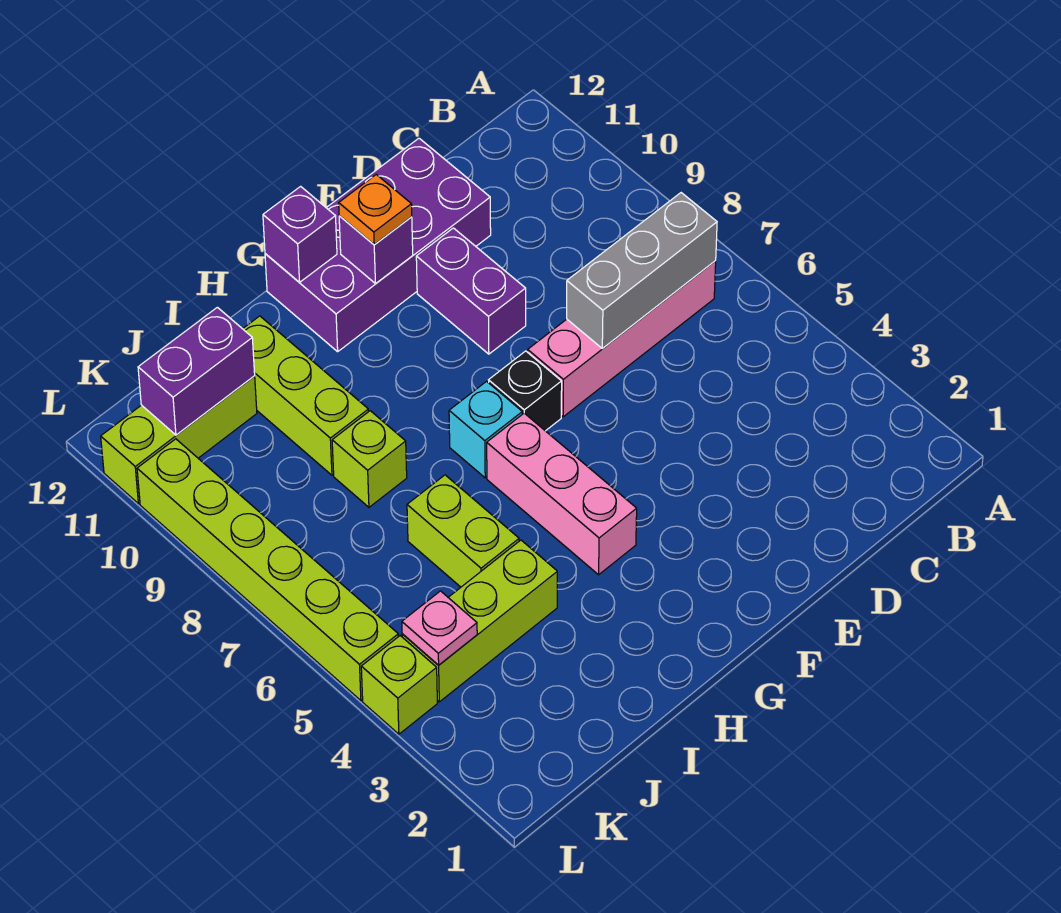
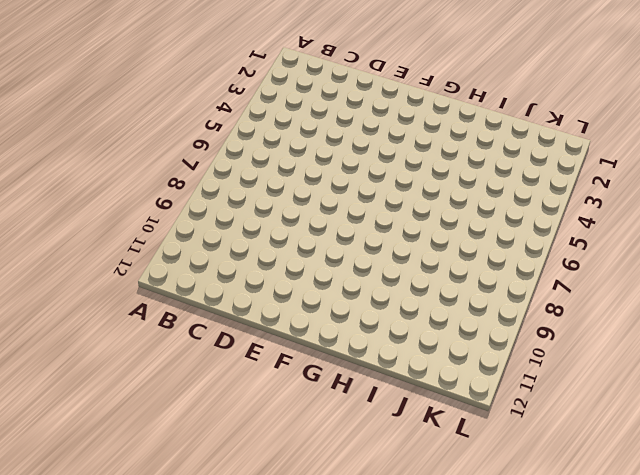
none -> pink brick B7:E7 level 1
none -> purple brick D11:G12 level 1
none -> purple brick E9:E10 level 1

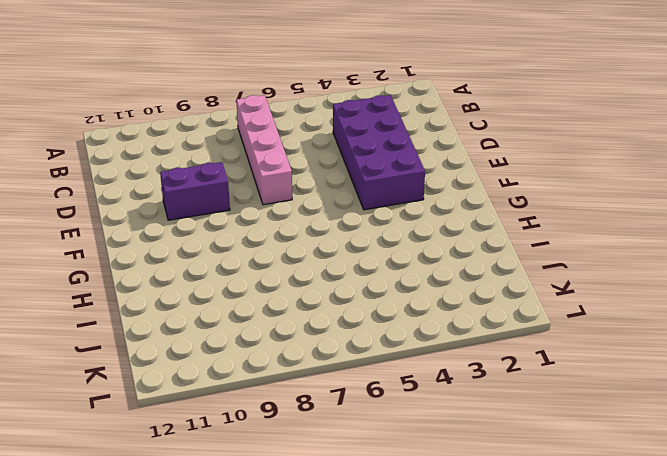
purple brick C3:F4 level 1 -> purple brick D11:G12 level 1
none -> black brick F7 level 1
none -> pink brick G4:G6 level 1
none -> cyan brick G7 level 1

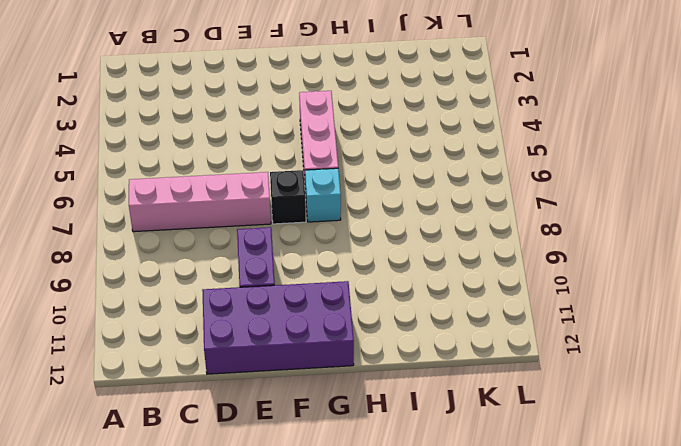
none -> lime brick I4:K4 level 1
none -> lime brick I5:I6 level 1
none -> lime brick I8 level 1

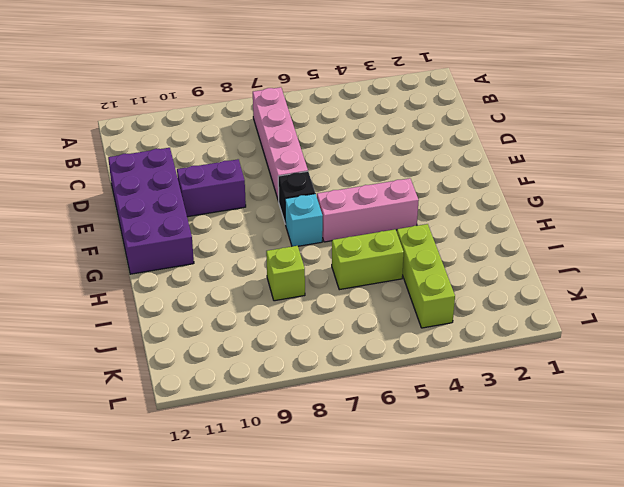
none -> lime brick I9:I11 level 1
none -> lime brick J11:L11 level 1
none -> lime brick L4 level 1

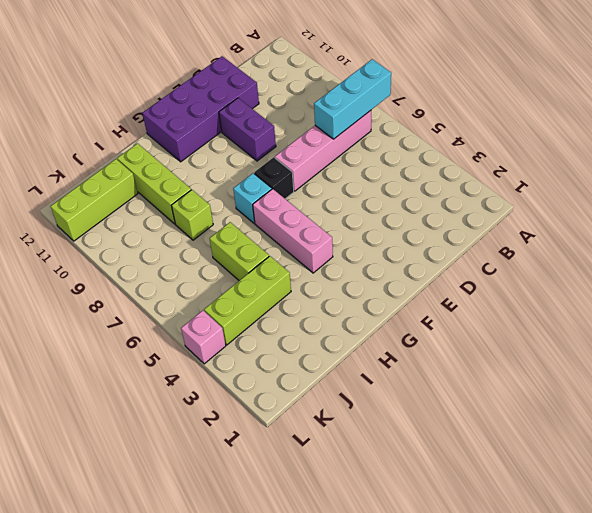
cyan brick A7:C7 level 2 -> grey brick B7:D7 level 2
pink brick L4 level 1 -> lime brick L4 level 1
none -> lime brick L5:L10 level 1
none -> purple brick F11 level 2
none -> purple brick G12 level 2

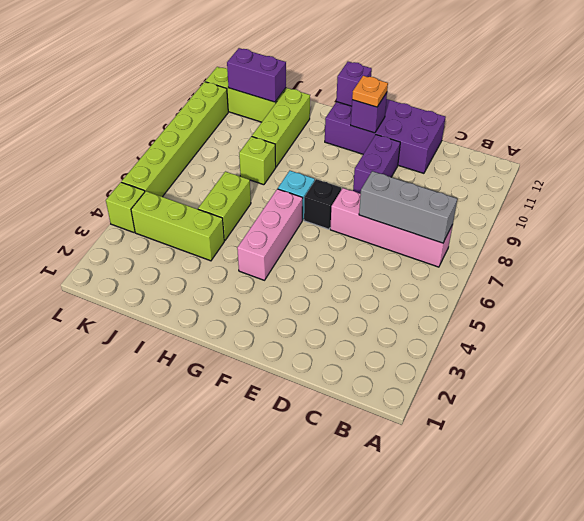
none -> pink plate K4 level 2

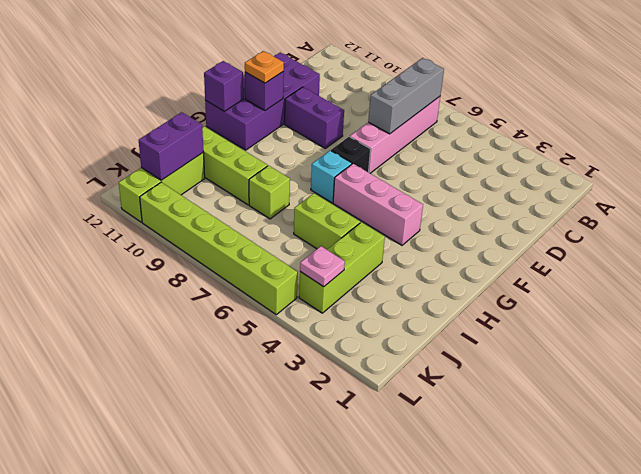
none -> lime brick L4 level 1

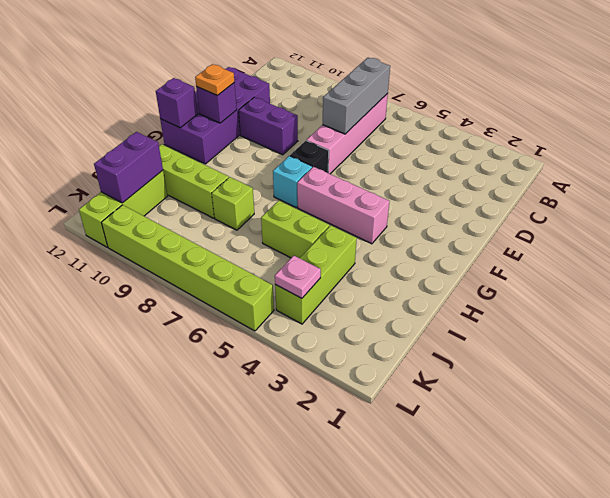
none -> lime brick L4 level 1

